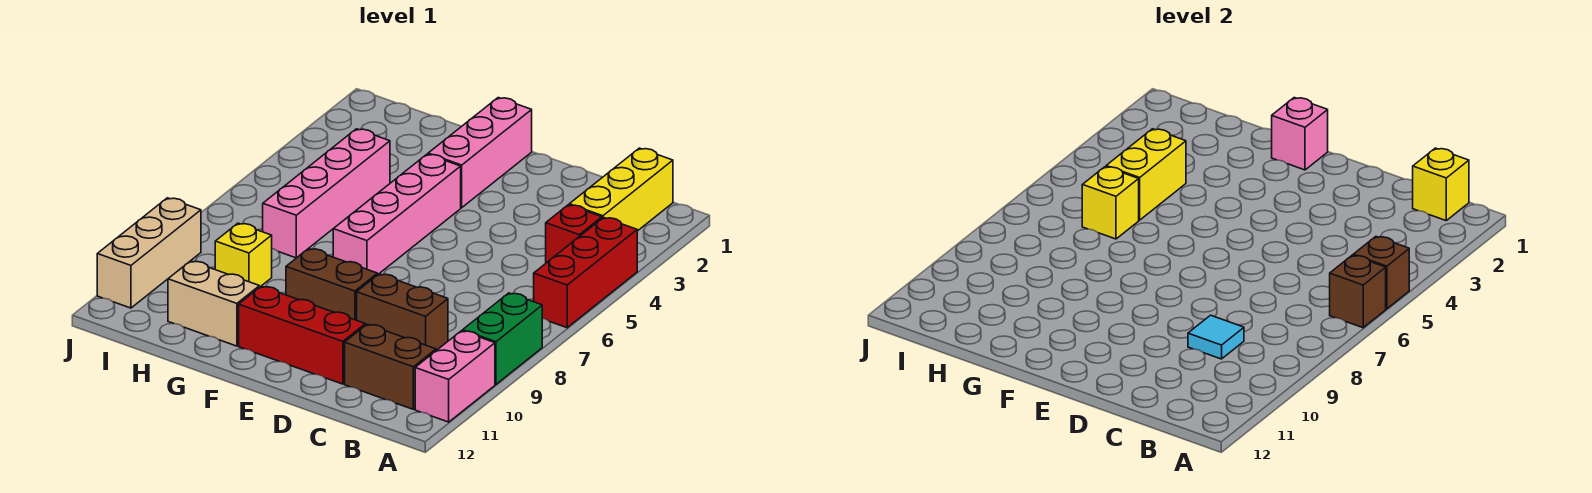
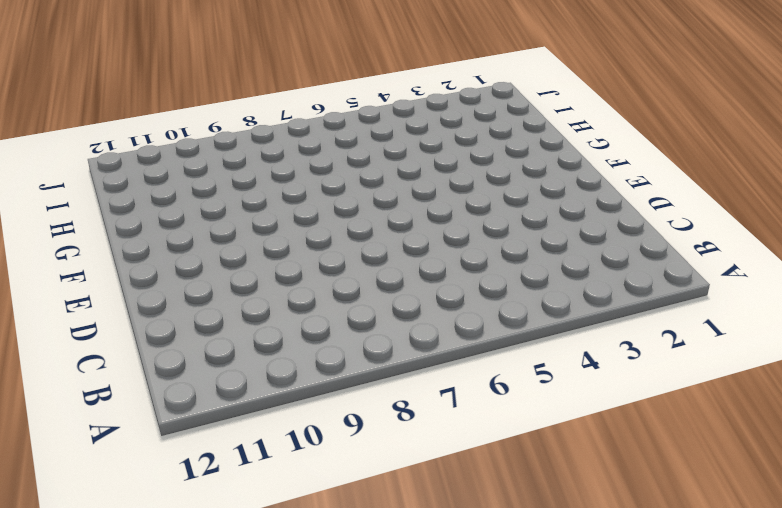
none -> red brick A4:A6 level 1
none -> green brick A8:A9 level 1
none -> pink brick A10:A11 level 1

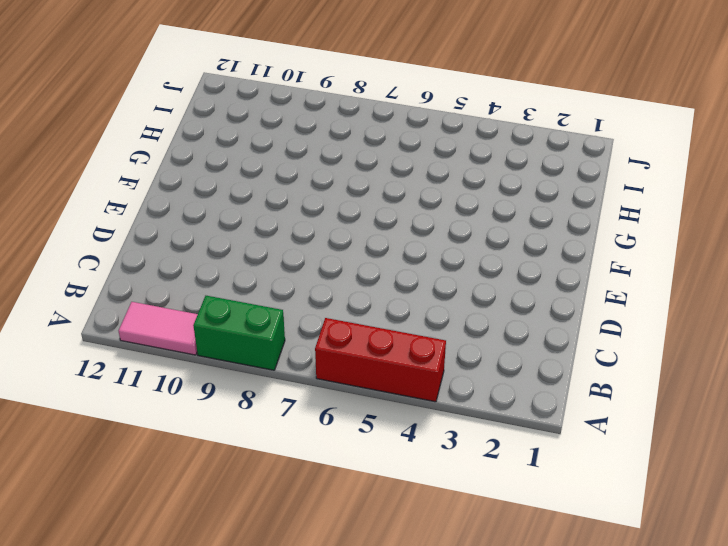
pink tile A10:A11 level 1 -> pink brick A10:A11 level 1
none -> yellow brick B1:B3 level 1
none -> red brick B4 level 1
none -> brown brick B11:C11 level 1

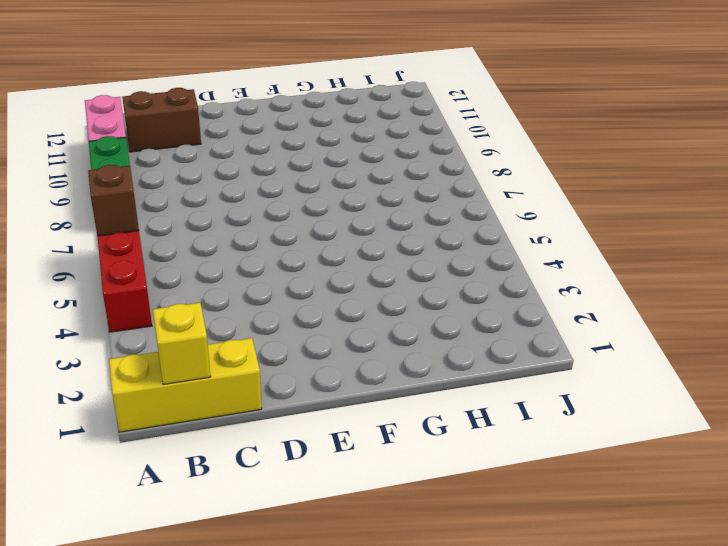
yellow brick A1:C1 level 1 -> yellow brick B1:B3 level 1
none -> red brick B4 level 1
none -> brown brick C9:D9 level 1
none -> red brick D11:F11 level 1

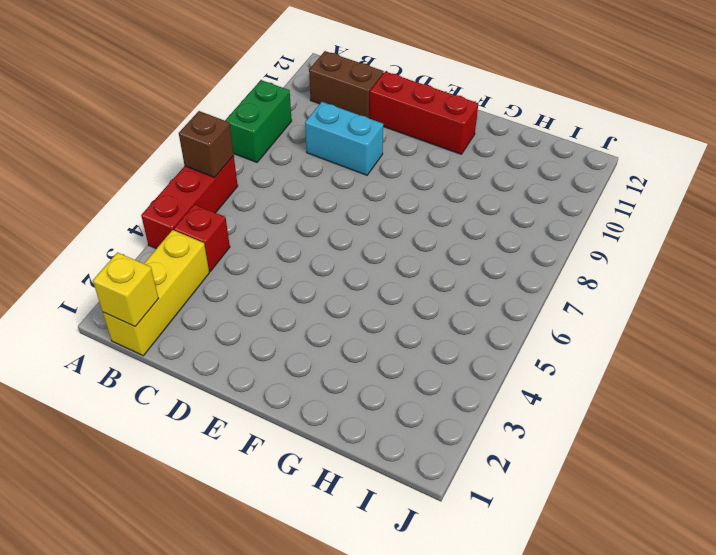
cyan brick C9:D9 level 1 -> brown brick C9:D9 level 1
none -> pink brick A10:A11 level 1
none -> brown brick E9:F9 level 1
none -> pink brick F1:F3 level 1

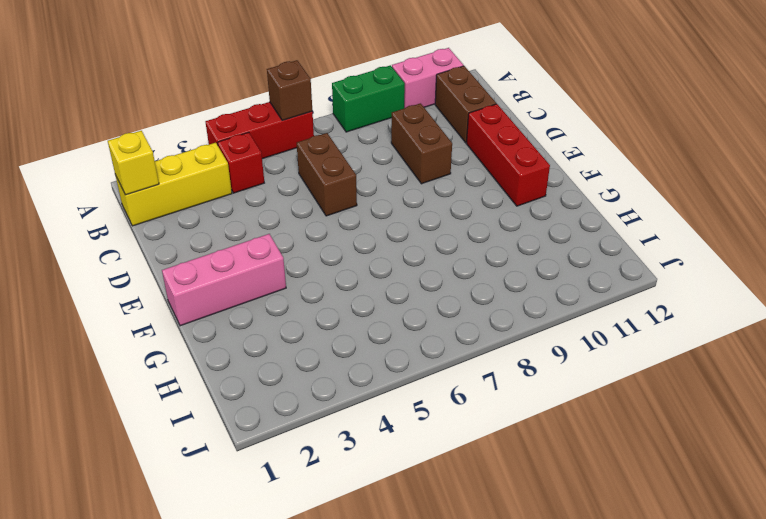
brown brick C6:D6 level 1 -> brown brick E9:F9 level 1
none -> pink brick F4:F7 level 1
none -> tan brick G11:H11 level 1
none -> pink brick H4:H7 level 1

